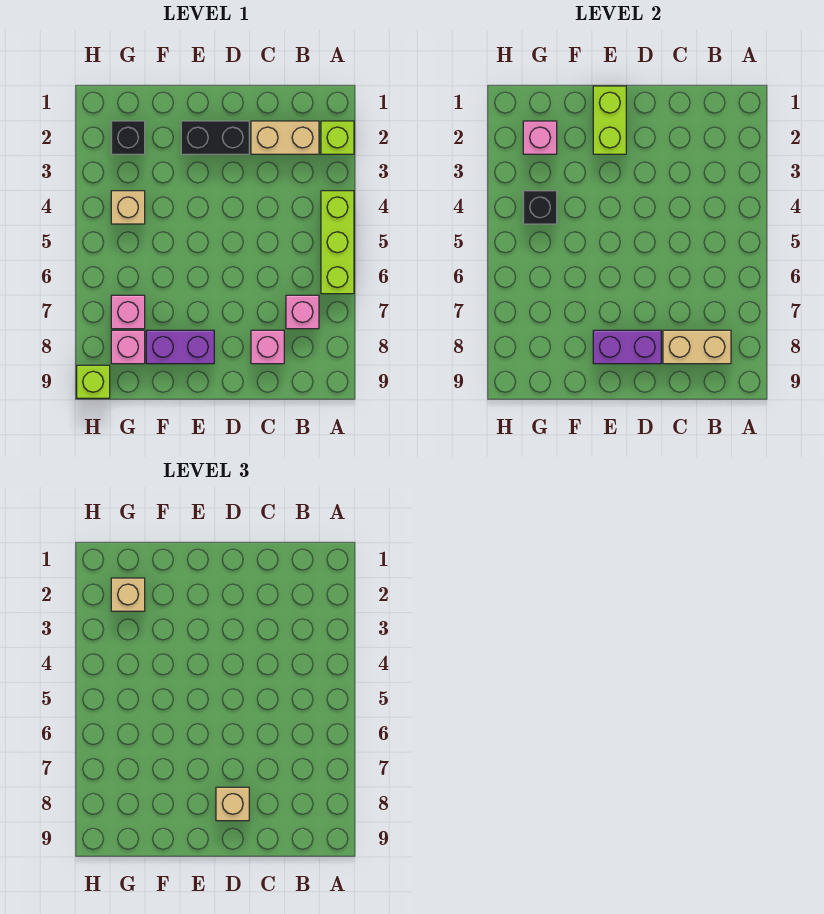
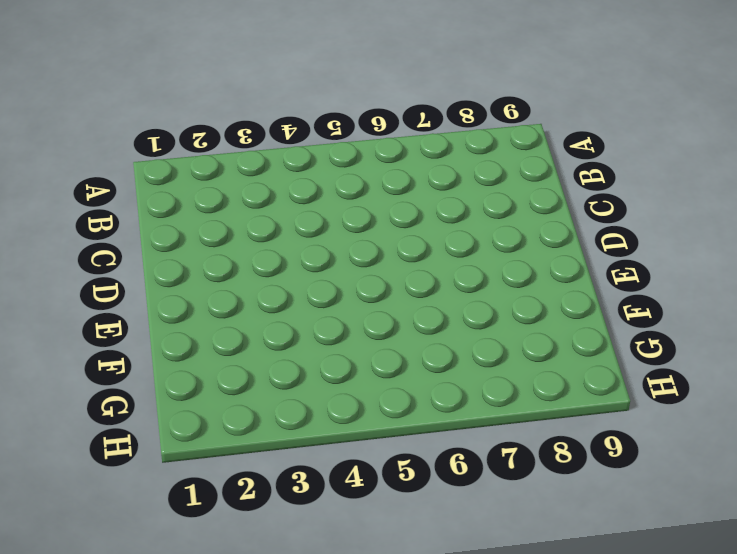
none -> lime brick A2 level 1
none -> lime brick A4:A6 level 1
none -> tan brick B2:C2 level 1

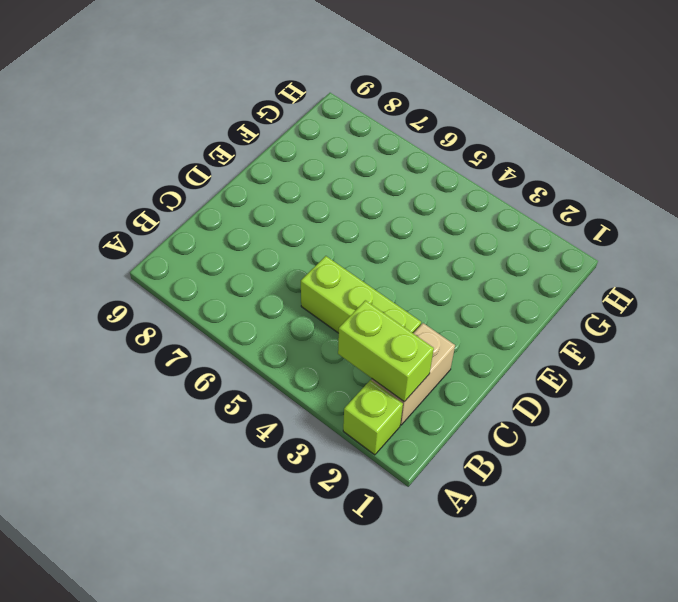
lime brick B2:B3 level 2 -> lime brick E1:E2 level 2
lime brick C3:C5 level 1 -> lime brick A4:A6 level 1
none -> pink brick B7 level 1
none -> pink brick C8 level 1
none -> black brick D2:E2 level 1

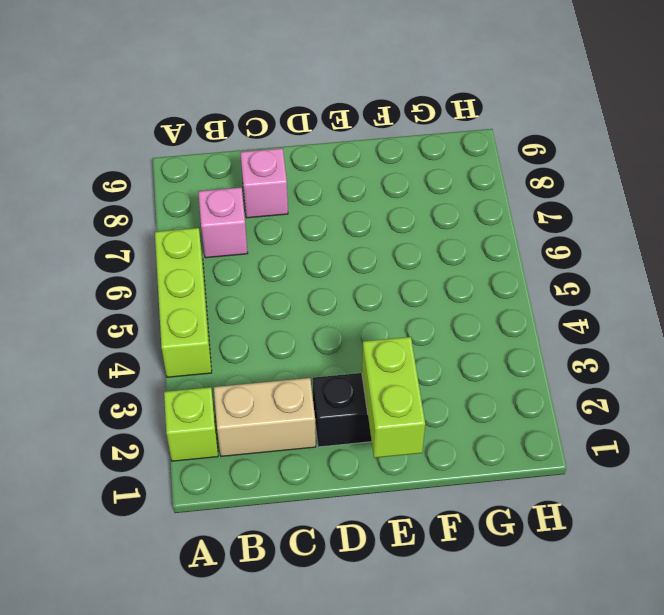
none -> purple brick E8:F8 level 1
none -> black brick G2 level 1
none -> tan brick G4 level 1

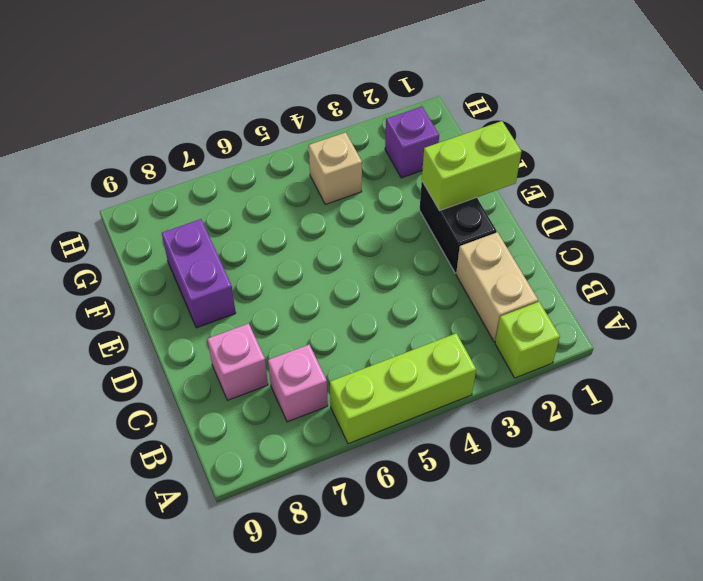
purple brick G2 level 1 -> black brick G2 level 1
none -> pink brick G7 level 1
none -> pink brick G8 level 1
none -> lime brick H9 level 1

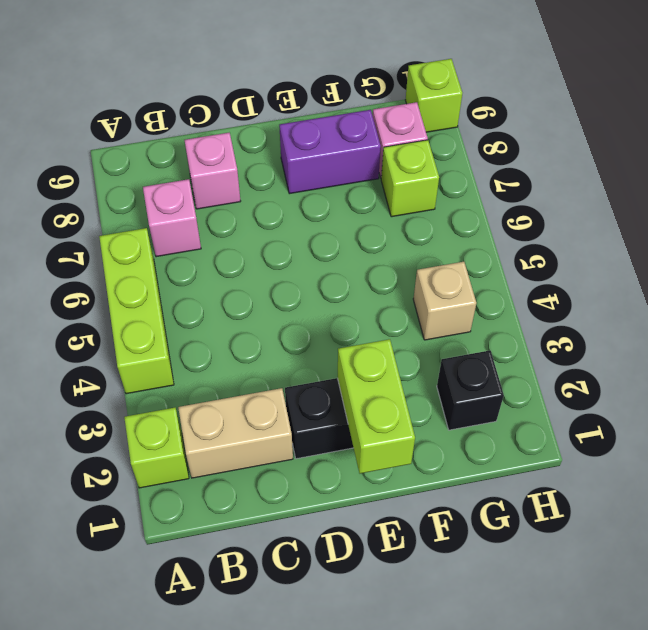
lime brick G7 level 1 -> pink brick G7 level 1
none -> tan brick B8:C8 level 2
none -> purple brick D8:E8 level 2
none -> pink brick G2 level 2

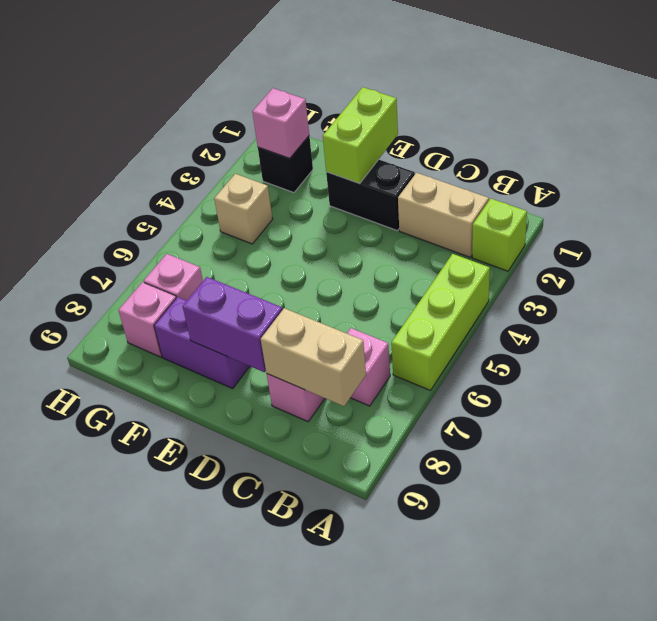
none -> lime brick H9 level 1
none -> black brick G4 level 2
none -> tan brick D8 level 3

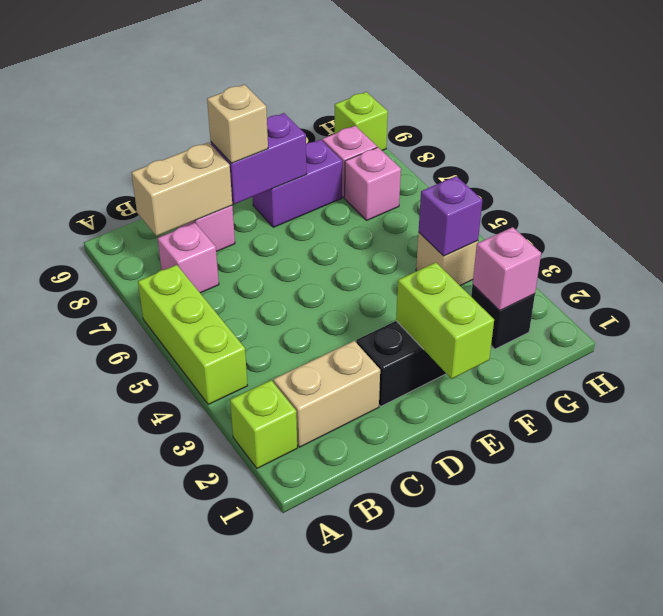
purple brick G4 level 2 -> black brick G4 level 2
none -> tan brick G2 level 3

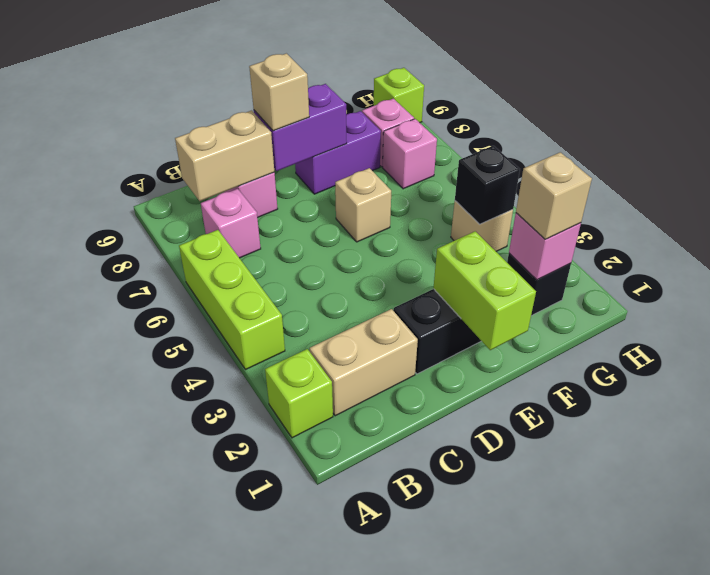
tan brick E6 level 1 -> none

